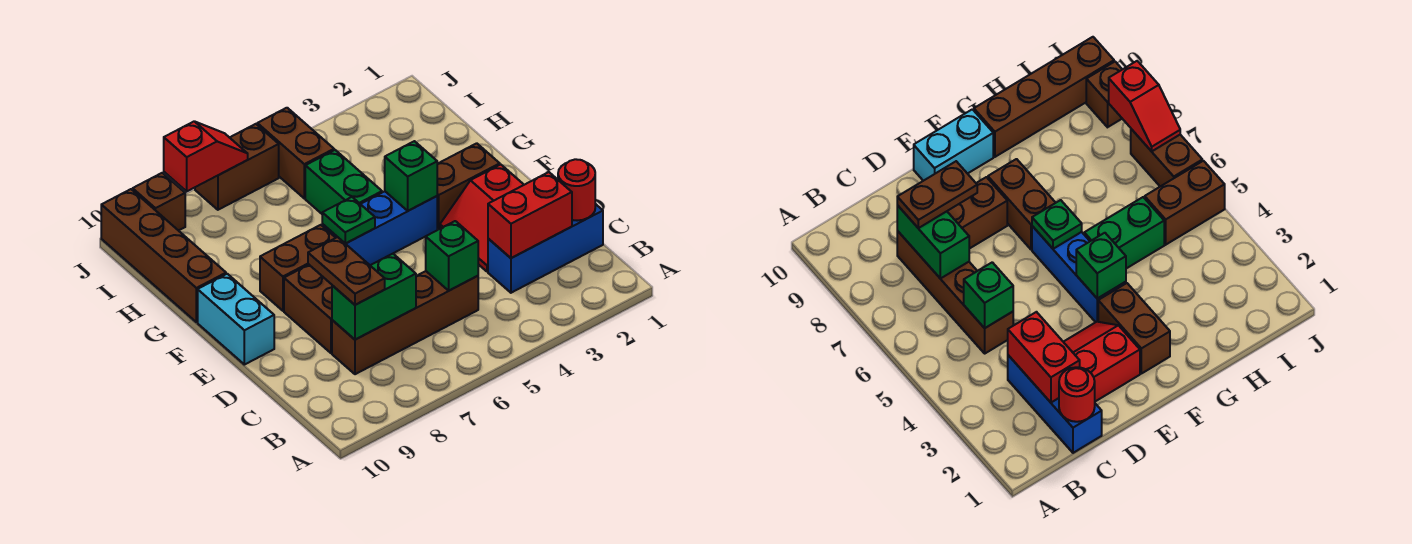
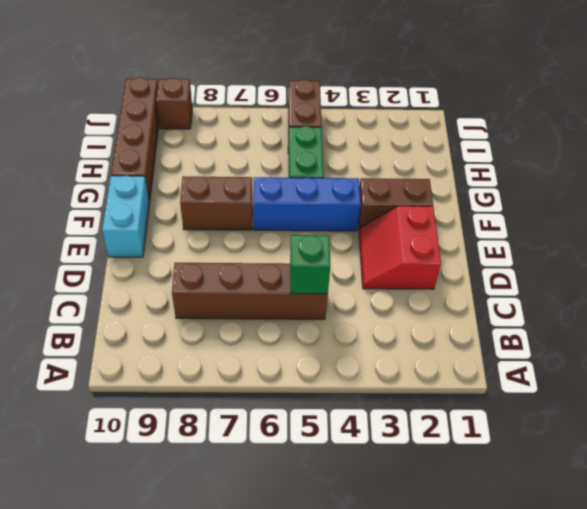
none -> blue brick C1:C3 level 1
none -> brown brick D8:E8 level 1
none -> brown brick J6:J7 level 1

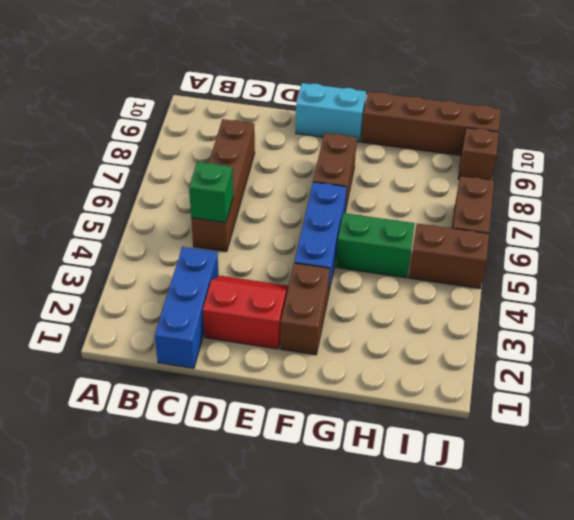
none -> brown brick D8:E8 level 1
none -> red round brick C1 level 2
none -> red brick C2:C3 level 2

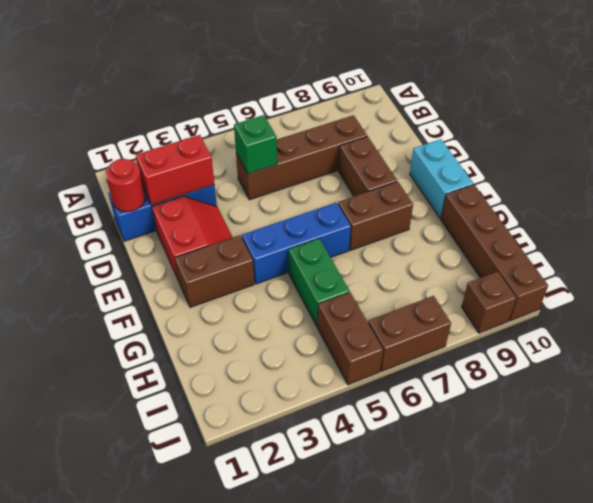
none -> green brick C7:C8 level 2
none -> green brick F4 level 2
none -> green plate F6 level 2

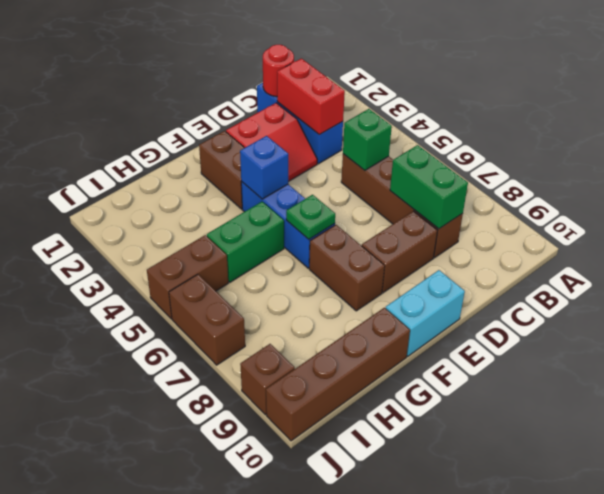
blue brick F4 level 2 -> green brick F4 level 2
none -> red slope J7:J8 level 2 top 8
none -> brown plate C8:D8 level 3

